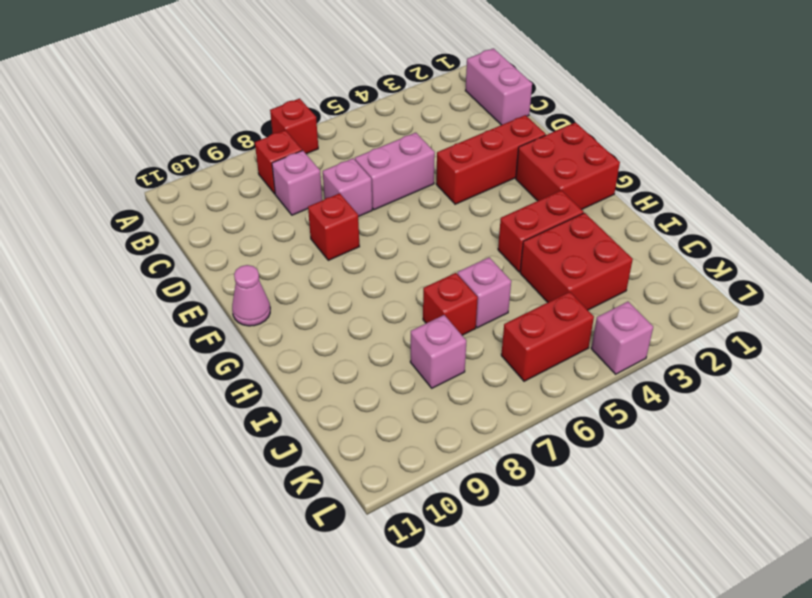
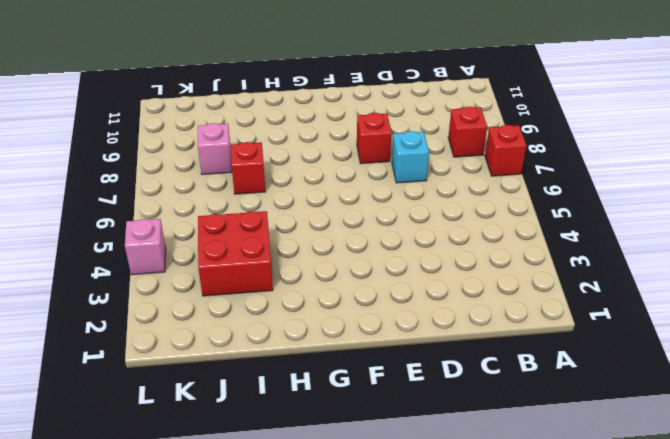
cyan brick D7 level 1 -> pink brick D7 level 1
none -> pink brick B1:C1 level 1
none -> pink brick C8 level 1
none -> pink brick D5:D6 level 1

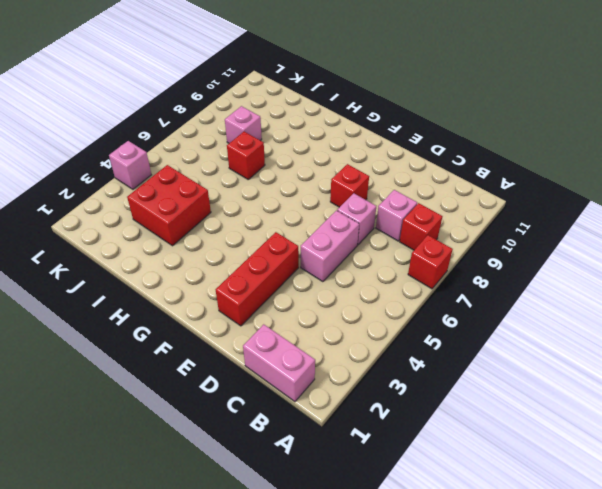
none -> red brick F1:G2 level 1
none -> pink cone F11 level 1
none -> red brick H3:H4 level 1

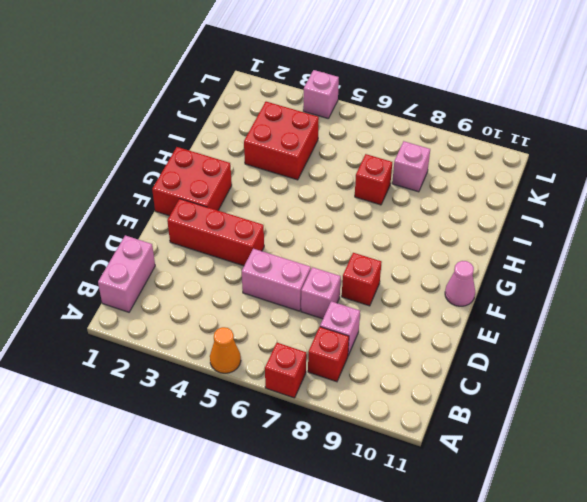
orange cone A5 level 1 -> none
none -> red brick H3:H4 level 1
none -> pink brick I6 level 1
none -> red brick K5:K6 level 1

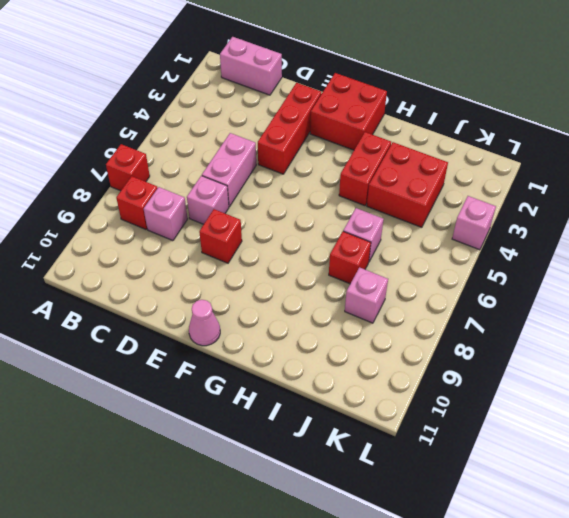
none -> red brick K5:K6 level 1

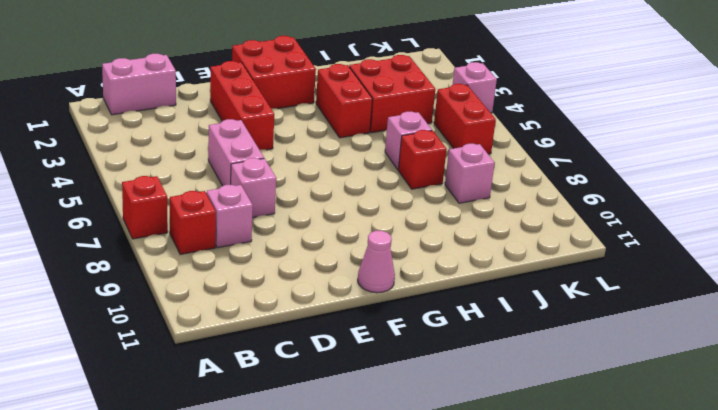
none -> red brick E8 level 1

